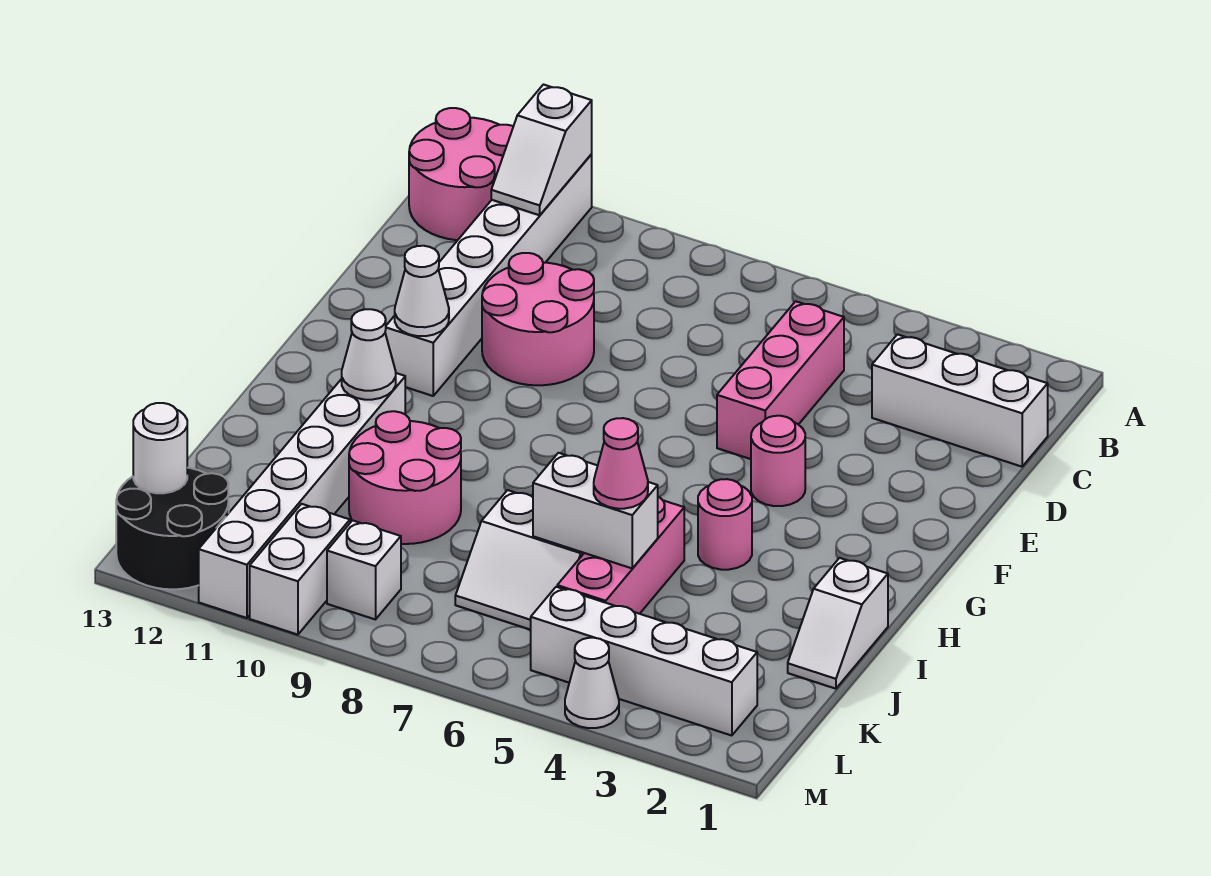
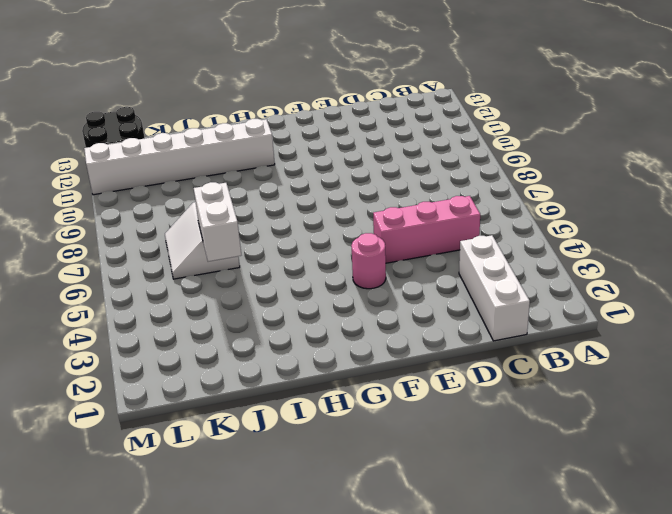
none -> white brick A11:F11 level 1
none -> pink round brick A12:B13 level 1
none -> pink round brick D9:E10 level 1

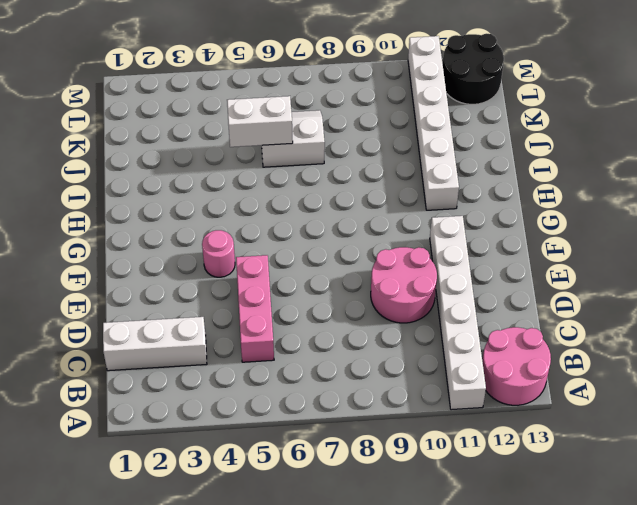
none -> pink round brick H4 level 1
none -> white slope I1:J1 level 1 top I
none -> pink brick I5:K5 level 1

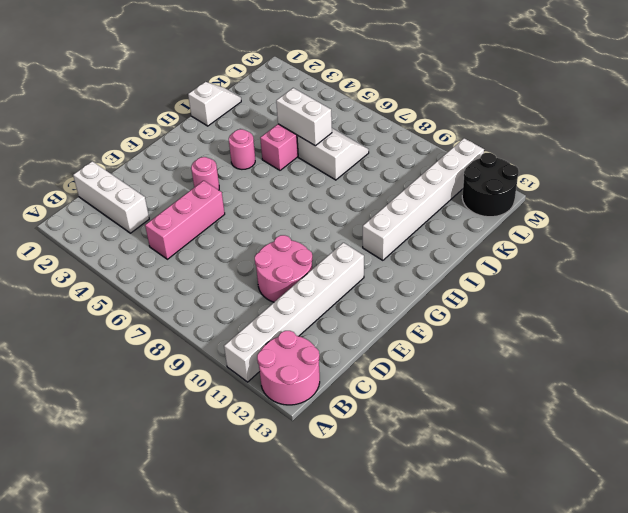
none -> pink round brick I9:J10 level 1
none -> white brick L2:L5 level 1
none -> white brick L9 level 1

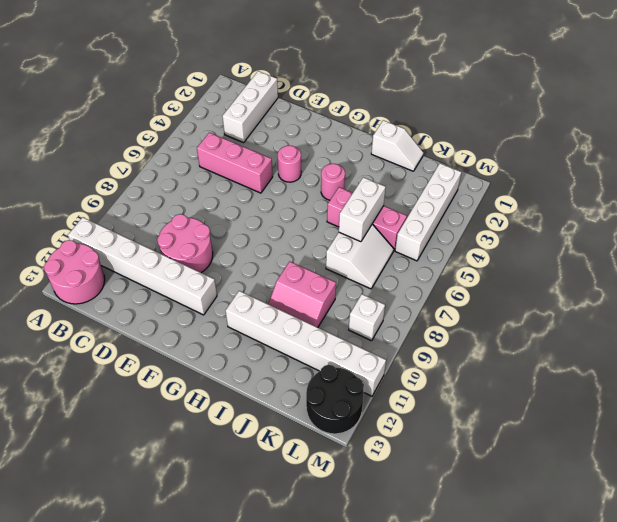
pink slope I9:J10 level 1 top 9 -> pink round brick I9:J10 level 1
none -> white brick L10:M10 level 1
none -> white cone M4 level 1
none -> white slope A11:B11 level 2 top A

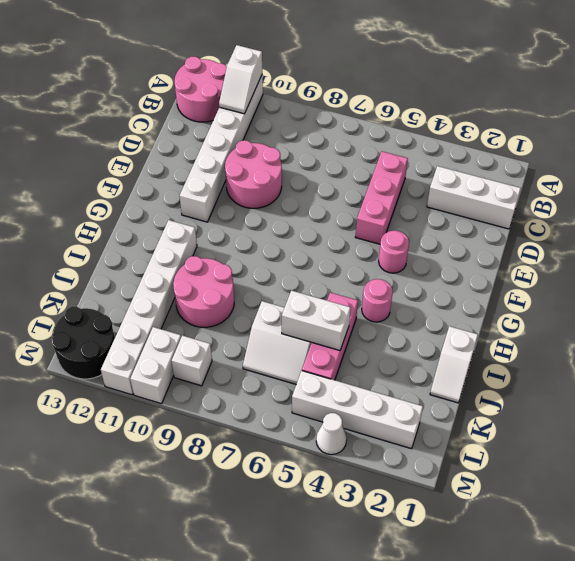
none -> white cone F11 level 2
none -> white cone H11 level 2
none -> white round brick L13 level 2

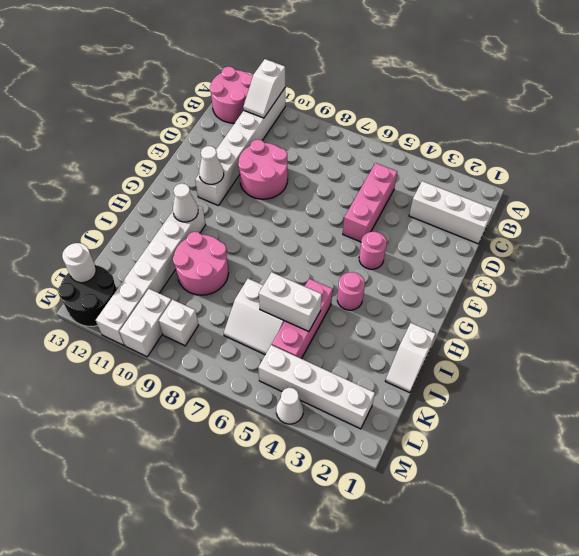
none -> pink cone J5 level 3

